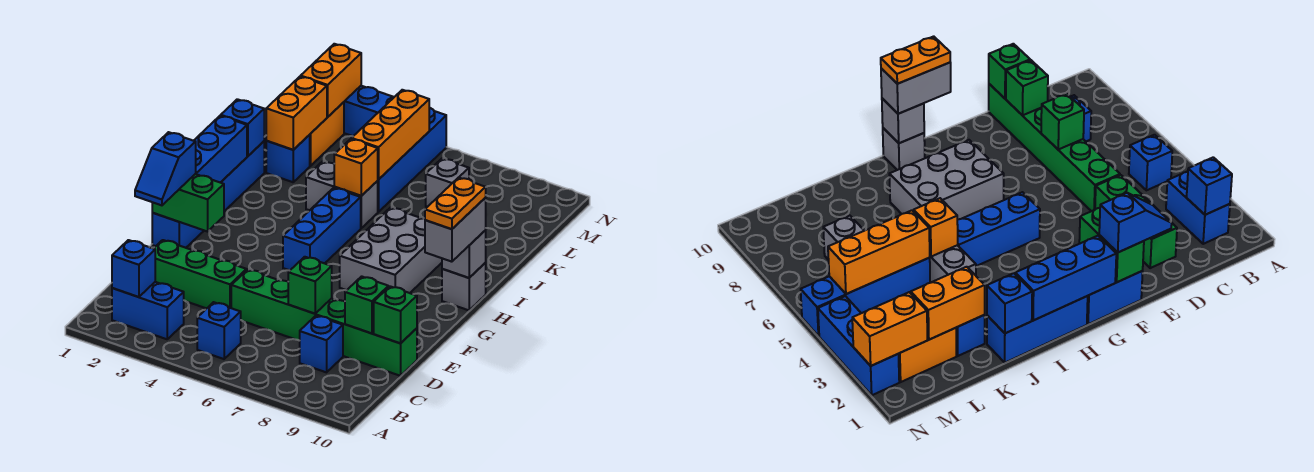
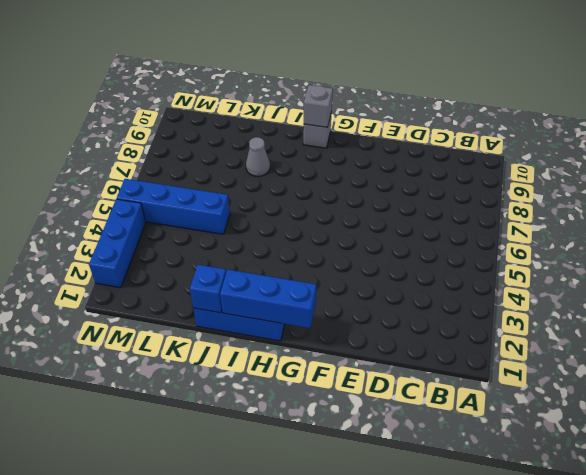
grey cone J8 level 1 -> none
none -> blue brick B2:B3 level 1
none -> blue brick B5 level 1
none -> blue brick C8 level 1
none -> green brick D2:D4 level 1

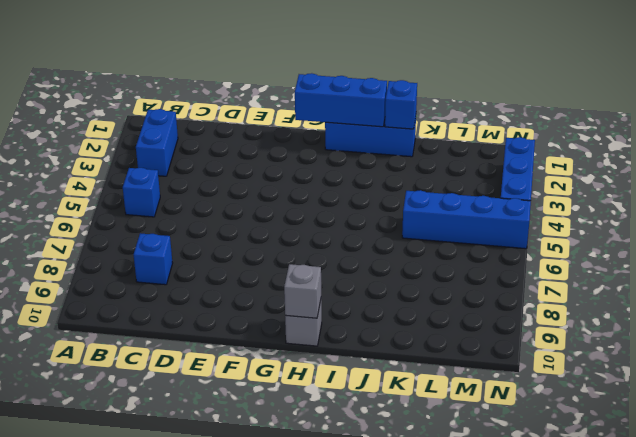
none -> green brick D2:D4 level 1
none -> green brick D5:D10 level 1
none -> blue brick F1:G1 level 1
none -> blue brick G5:I5 level 1

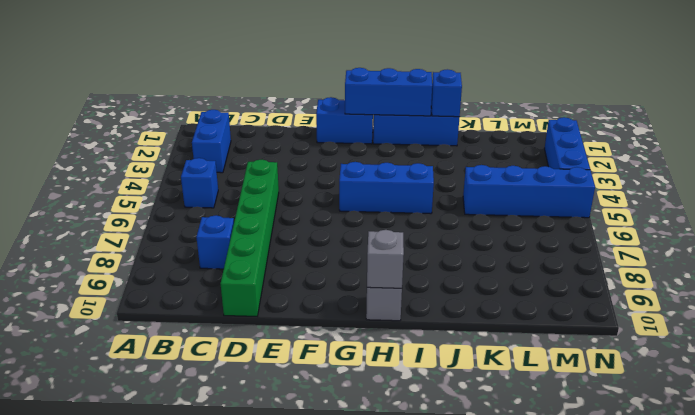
none -> green brick D2:D4 level 1
none -> grey brick G7:I8 level 1
none -> grey brick J4:J5 level 1
none -> blue brick K2 level 1

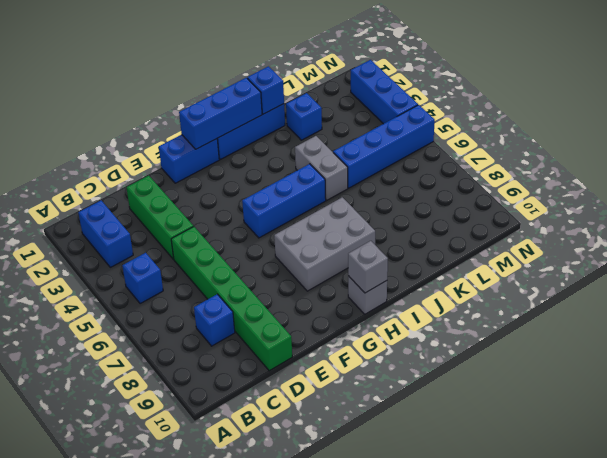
none -> orange brick L2:M2 level 1
none -> grey brick L7 level 1
none -> blue brick B2 level 2
none -> green brick D7 level 2

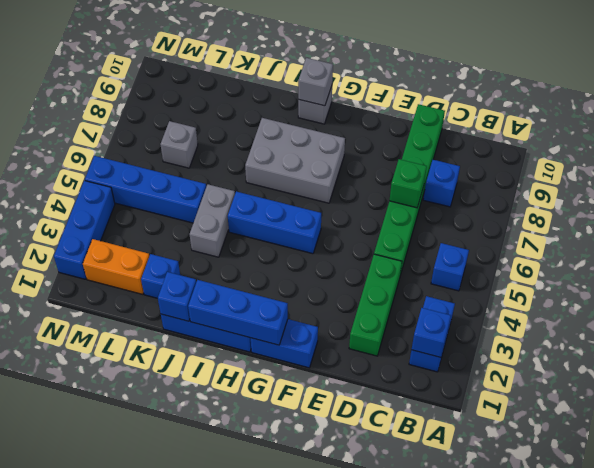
none -> green brick D9 level 2
none -> green brick D10 level 2
none -> green brick F1:F2 level 2
none -> orange brick J5 level 2

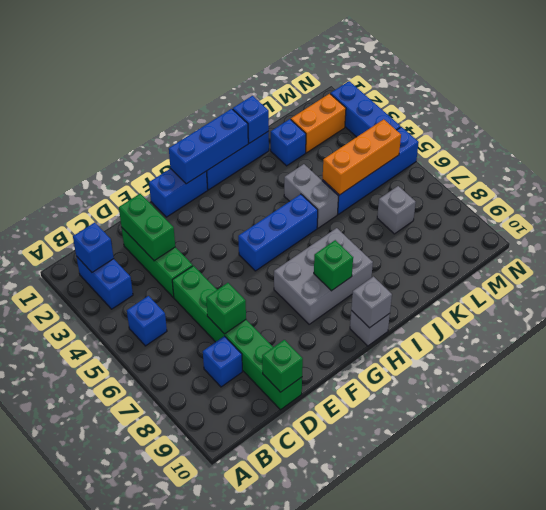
green brick D2:D3 level 2 -> green brick F1:F2 level 2
green brick H8 level 2 -> green brick D9 level 2
none -> orange brick J5 level 2
none -> orange brick K2:L2 level 2
none -> orange brick M2:N2 level 2
none -> blue slope E1:F1 level 3 top F

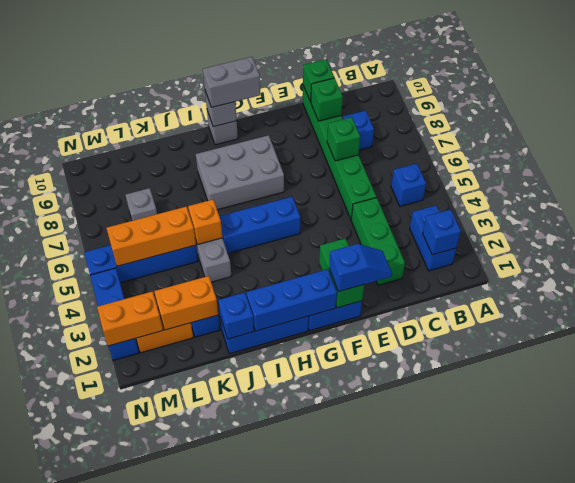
none -> orange plate G10:H10 level 4

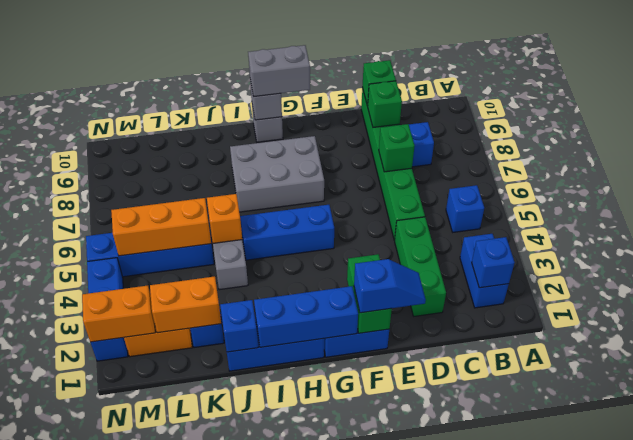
none -> grey brick L7 level 1
none -> orange plate G10:H10 level 4

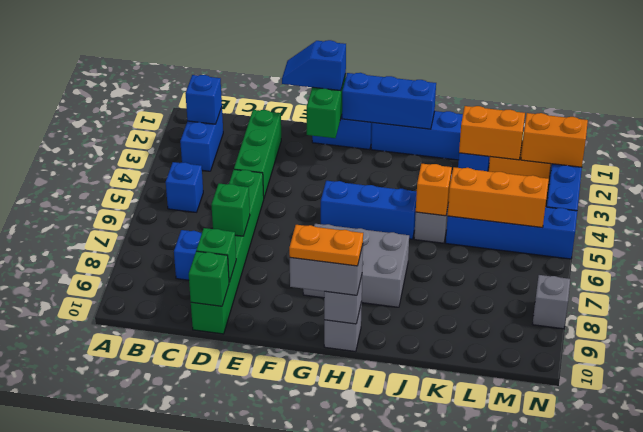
grey brick N8 level 1 -> grey brick L7 level 1
none -> blue brick J1 level 2

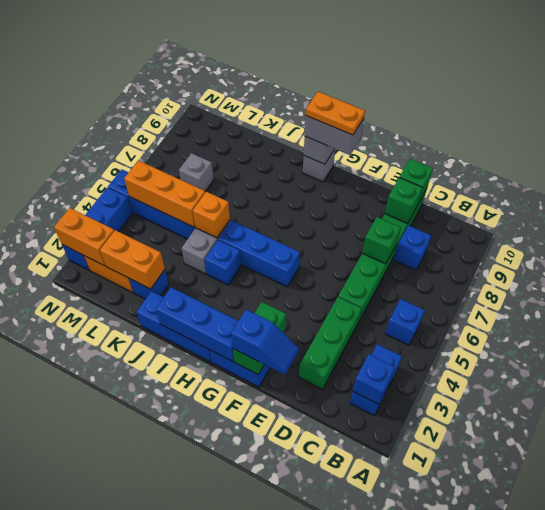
blue brick I4 level 1 -> blue brick J1 level 2
none -> grey brick G7:I8 level 1

